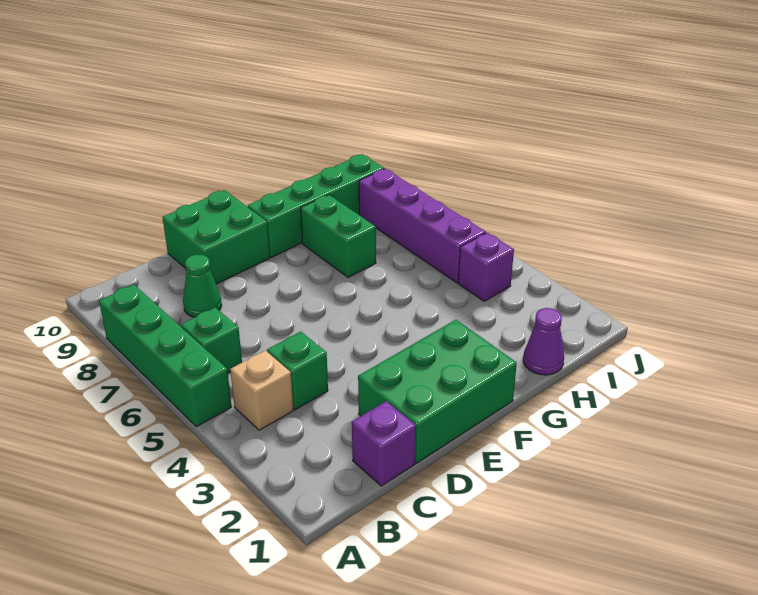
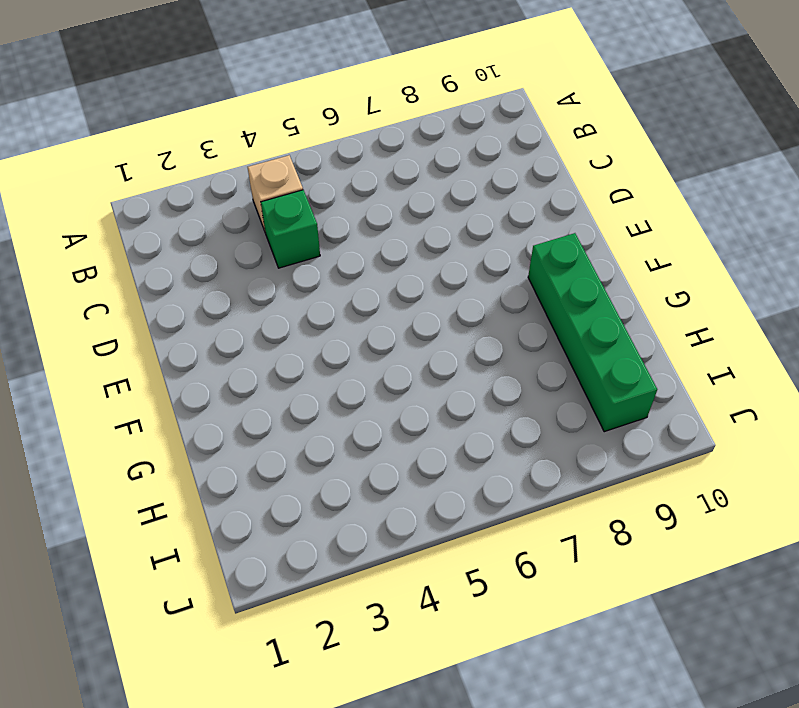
none -> green brick A5:A8 level 1
none -> green brick B6 level 1
none -> purple brick C1 level 1

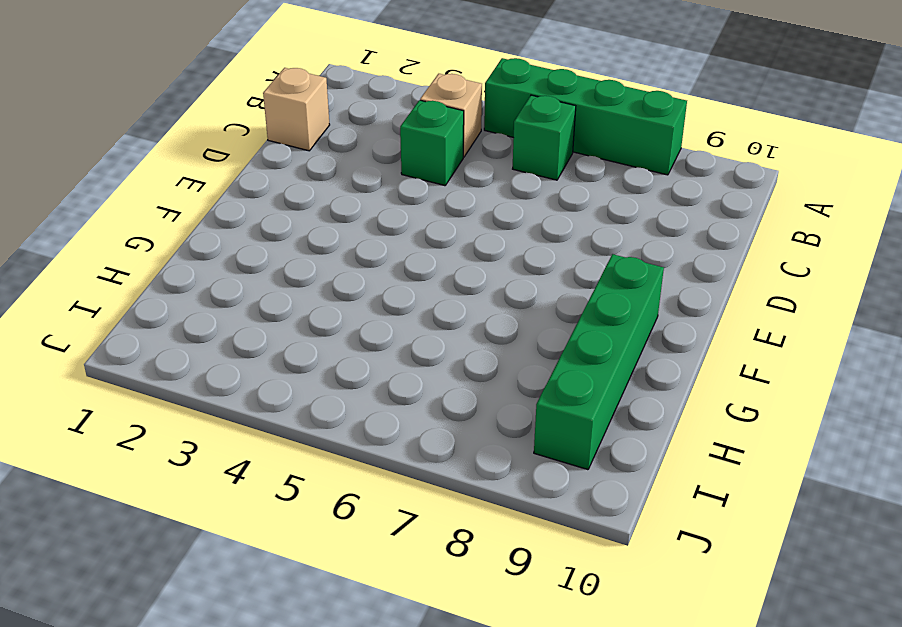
tan brick C1 level 1 -> purple brick C1 level 1
none -> green cone C8 level 1
none -> green brick D1:F2 level 1
none -> green brick D9:E10 level 1

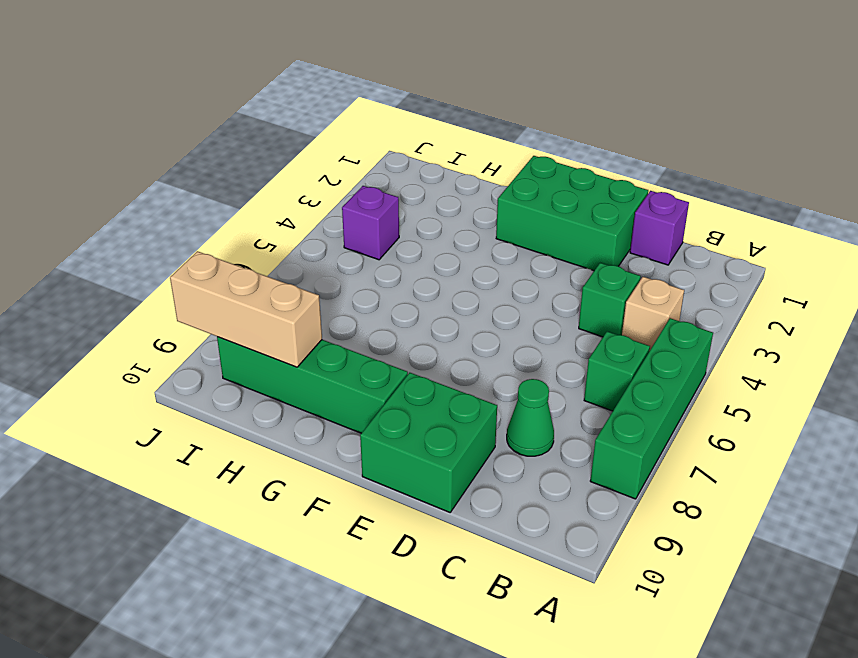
tan brick H9:J9 level 2 -> none
none -> green brick G7:G8 level 1
none -> purple cone H1 level 1
none -> purple brick I5:I8 level 1

